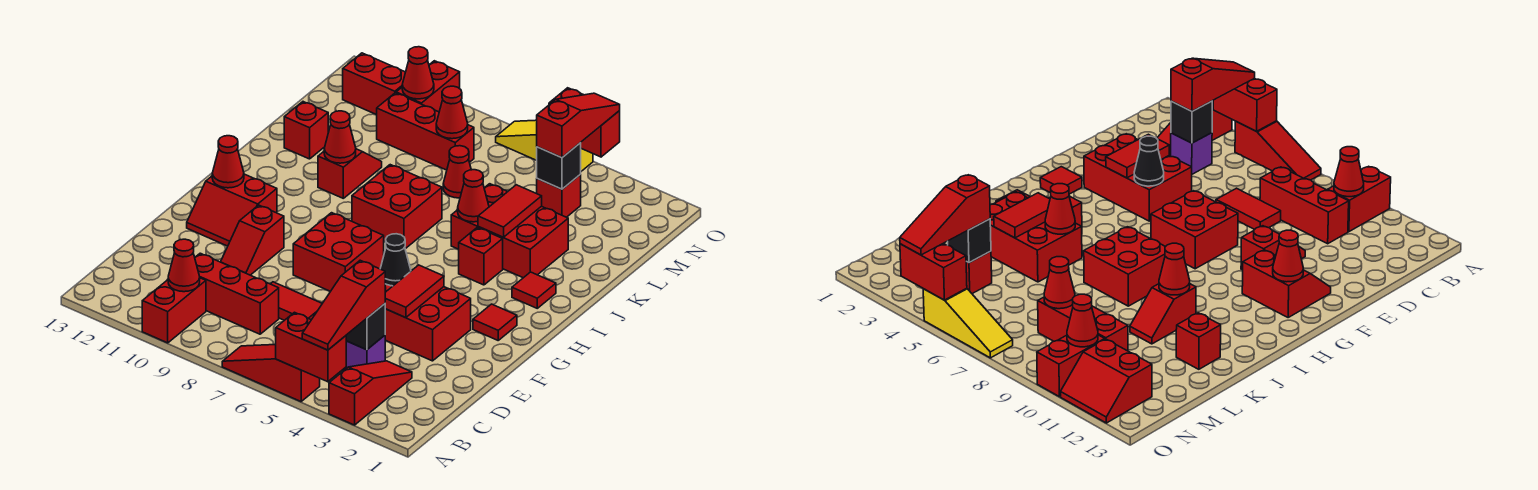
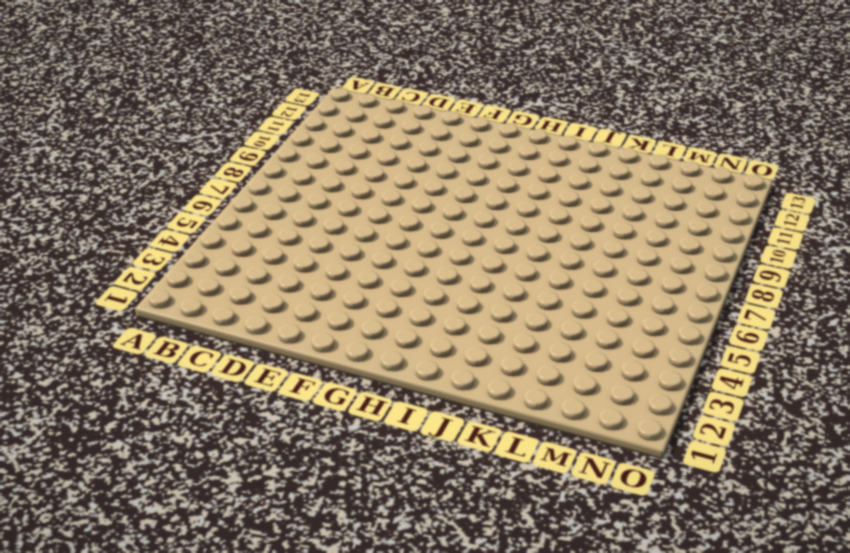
none -> red slope A3:C3 level 1 top A
none -> red slope A5:A7 level 1 top 5
none -> red brick A10:B10 level 1
none -> purple brick C4 level 1

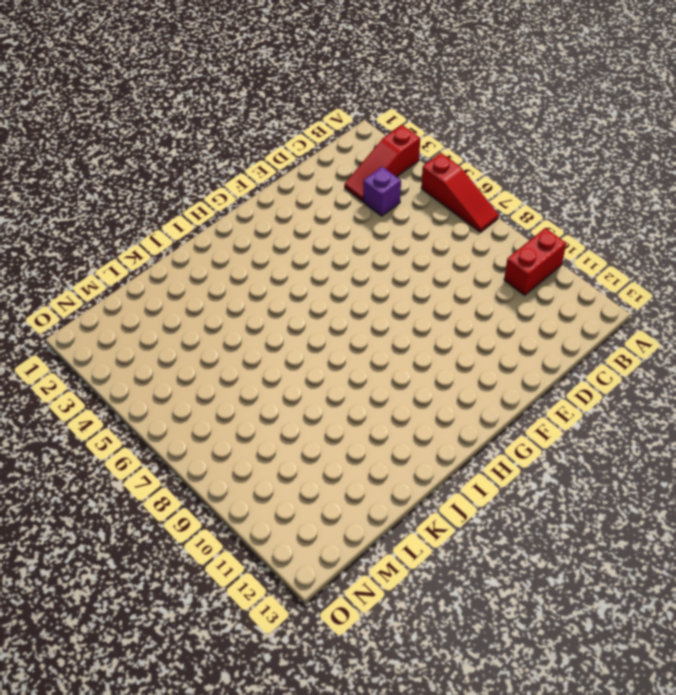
none -> red brick C8:C10 level 1
none -> red tile D7:D8 level 1
none -> red brick E3:F5 level 1
none -> red slope E10:F10 level 1 top F

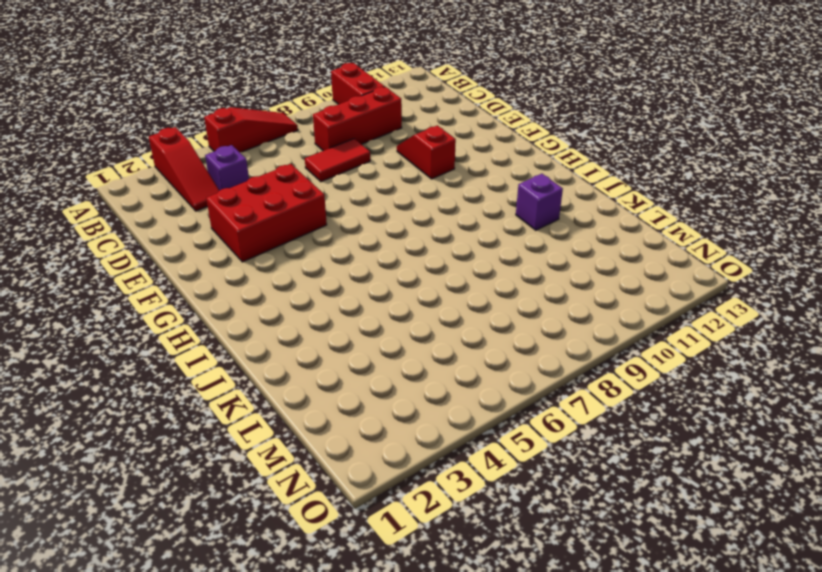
purple brick J11 level 1 -> none
none -> red brick F7:G8 level 1
none -> red slope F11:G12 level 1 top G
none -> red tile G2 level 1
none -> red tile I2 level 1

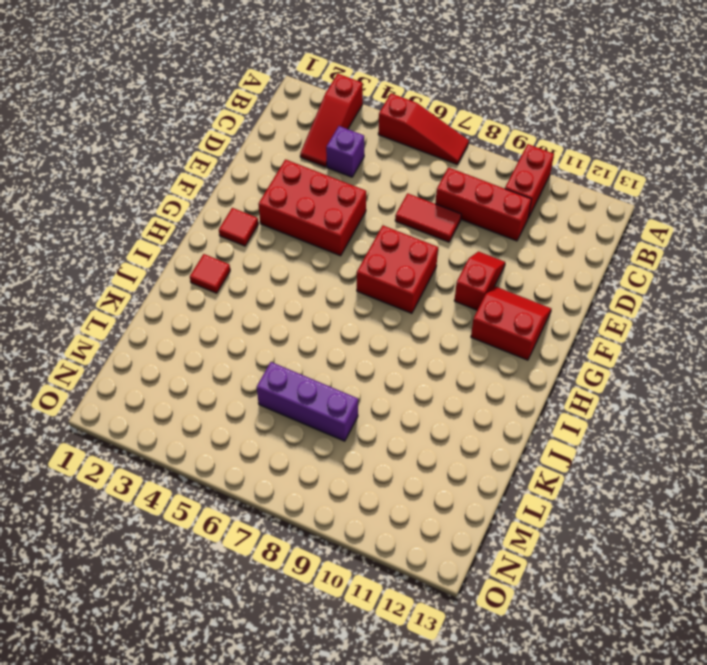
purple brick L6:L8 level 1 -> red cone L7 level 1
none -> red brick I4 level 1
none -> red brick I7:J8 level 1
none -> red brick J3:K5 level 1
none -> red slope J10:K10 level 1 top J

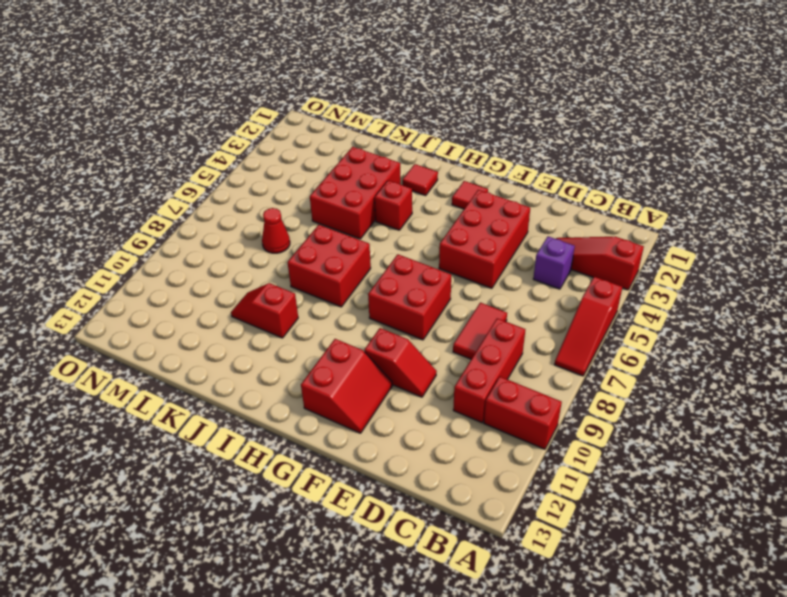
none -> red brick K12 level 1
none -> red brick M4 level 1
none -> red brick M8:M10 level 1
none -> red brick N10:O10 level 1

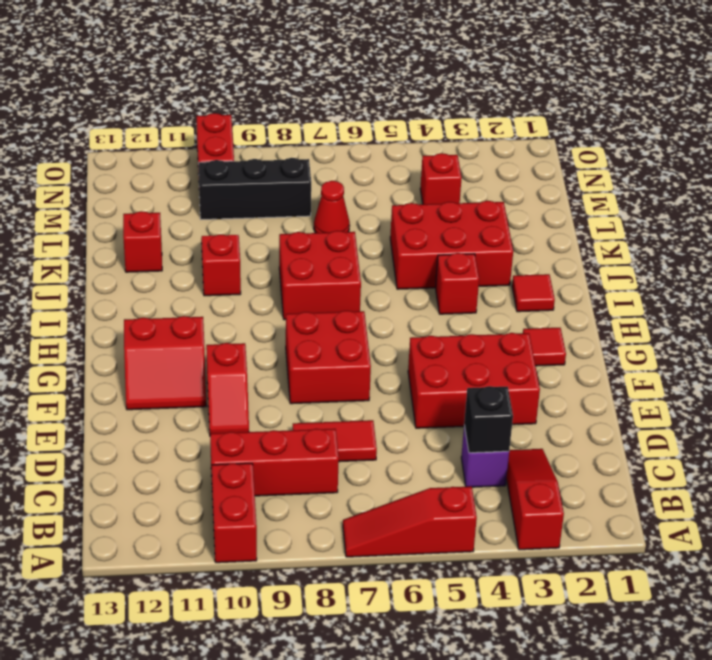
black brick M8:M10 level 1 -> red brick M8:M10 level 1
none -> red slope N11:O12 level 1 top N
none -> yellow slope O5:O7 level 1 top 5
none -> red brick A4:A5 level 2
none -> red cone B10 level 2

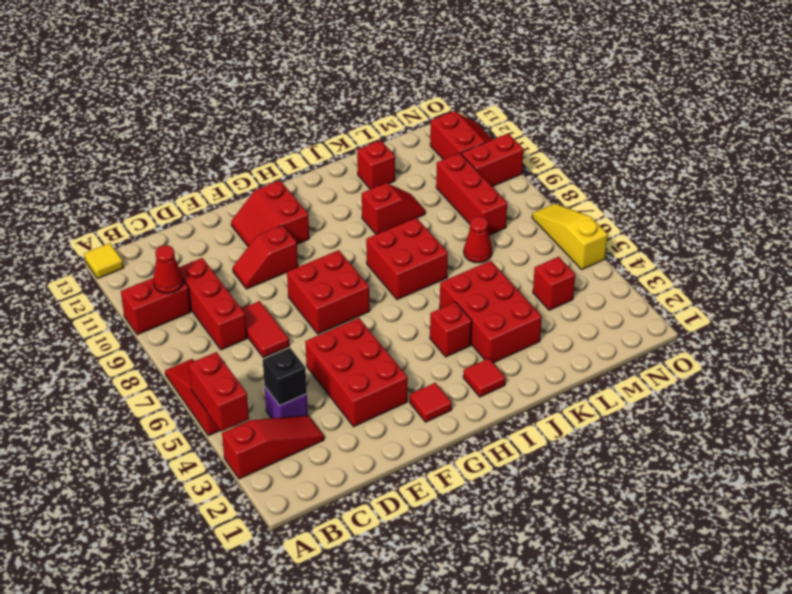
yellow tile A13 level 1 -> none
none -> red tile E4:F4 level 2
none -> black cone F5 level 2
none -> red cone G12 level 2
none -> red tile J4:K4 level 2

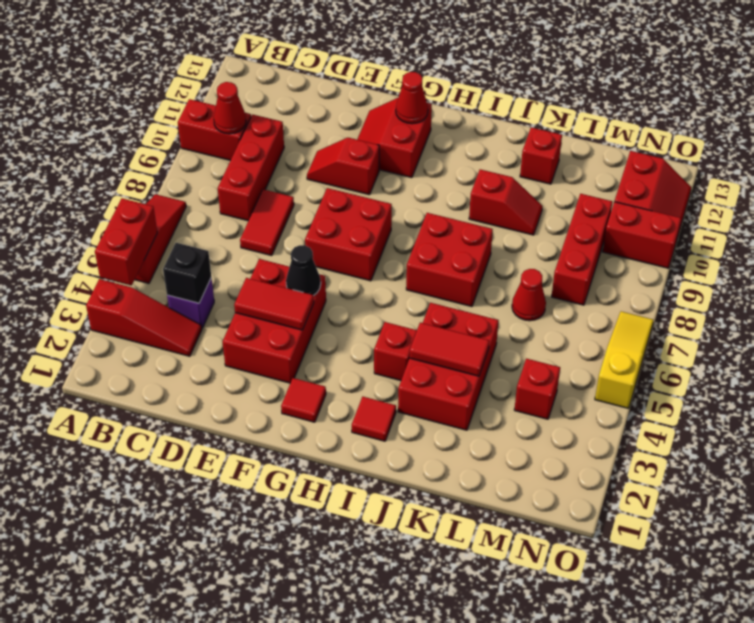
none -> red cone J5 level 2
none -> red cone J10 level 2
none -> black brick M4 level 2
none -> red cone M8 level 2

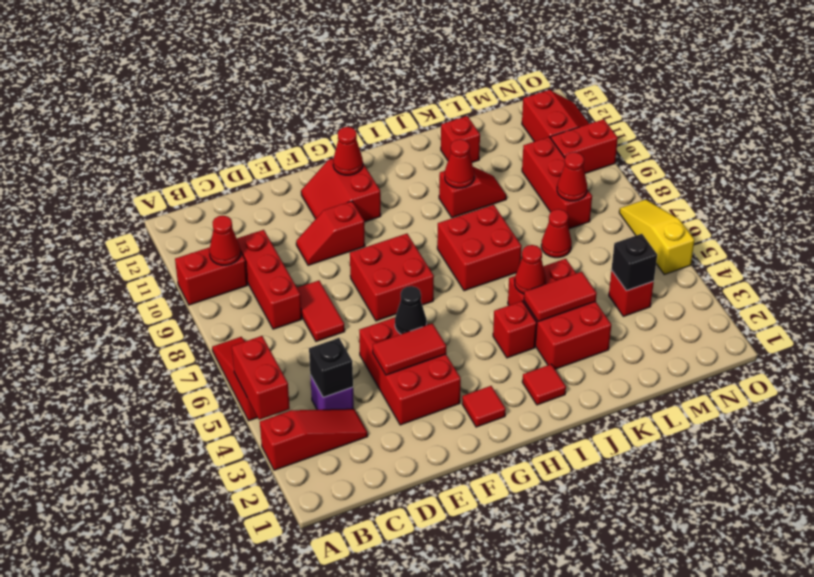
none -> red cone N10 level 2
none -> red brick O4:O5 level 2
none -> red slope A4:C4 level 3 top C
none -> red slope M4:O4 level 3 top M

